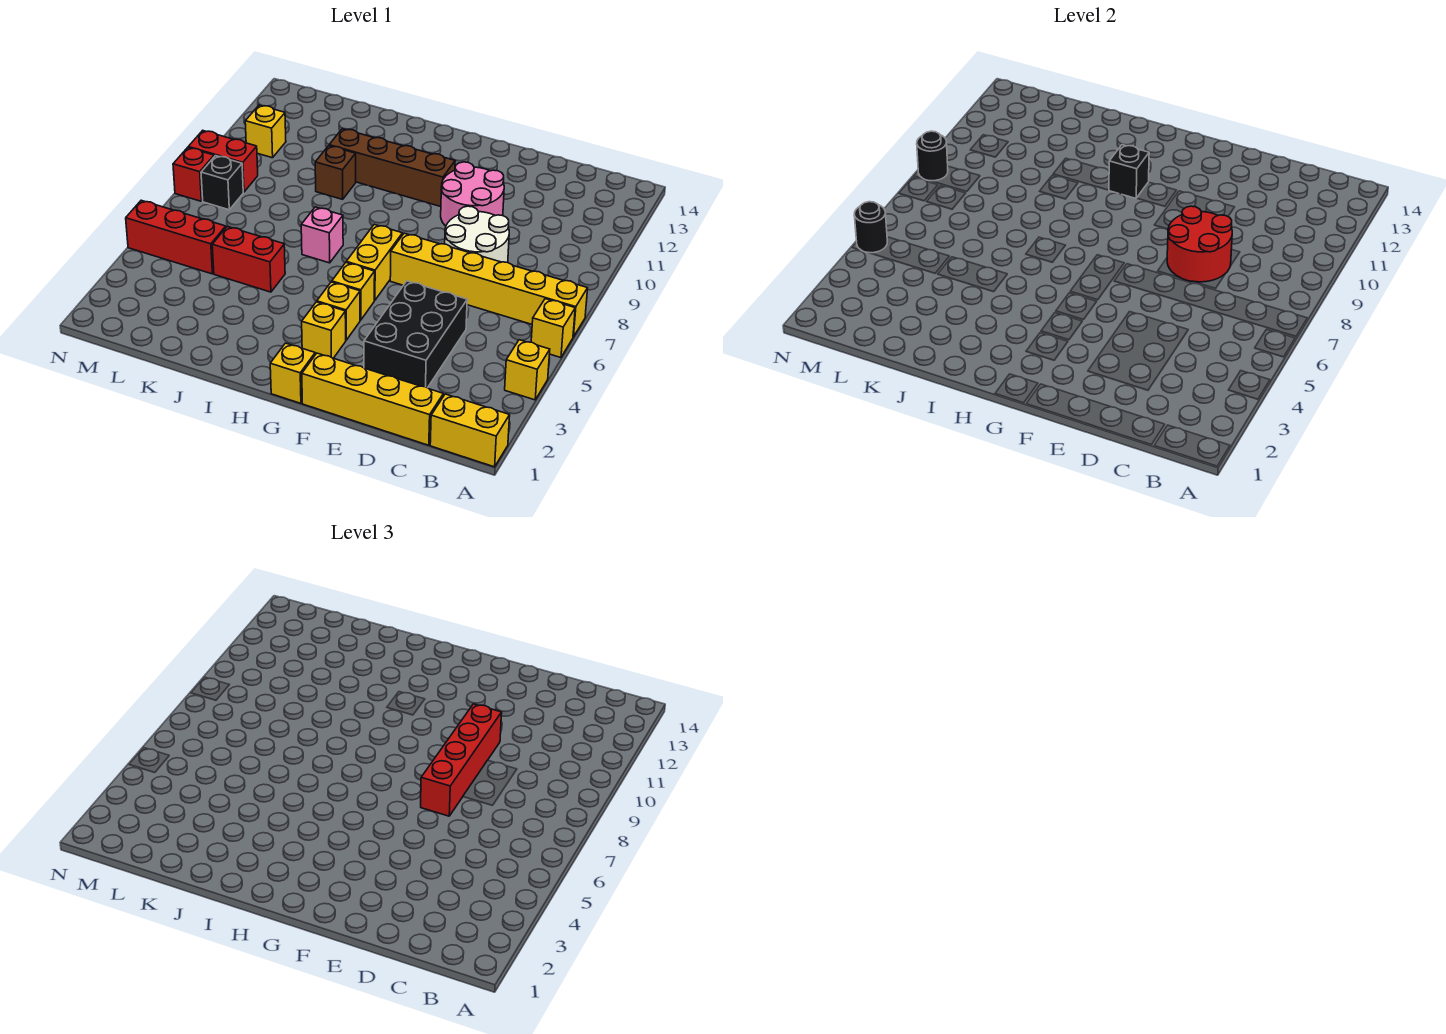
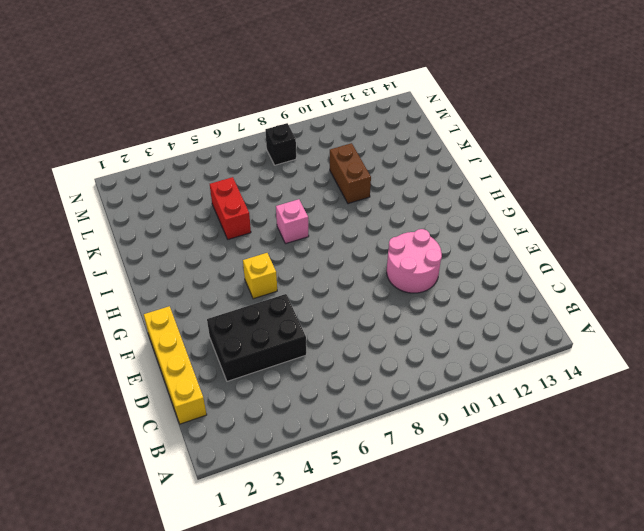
brown brick J10:K10 level 1 -> brown brick J10 level 1
none -> yellow brick A1:B1 level 1
none -> yellow brick A4 level 1
none -> yellow brick A6 level 1

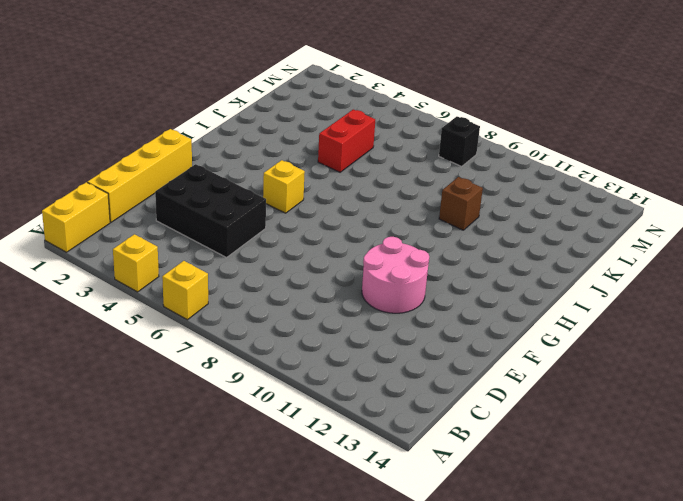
none -> yellow brick A7:F7 level 1
none -> white round brick D8:E9 level 1
none -> yellow brick G1 level 1

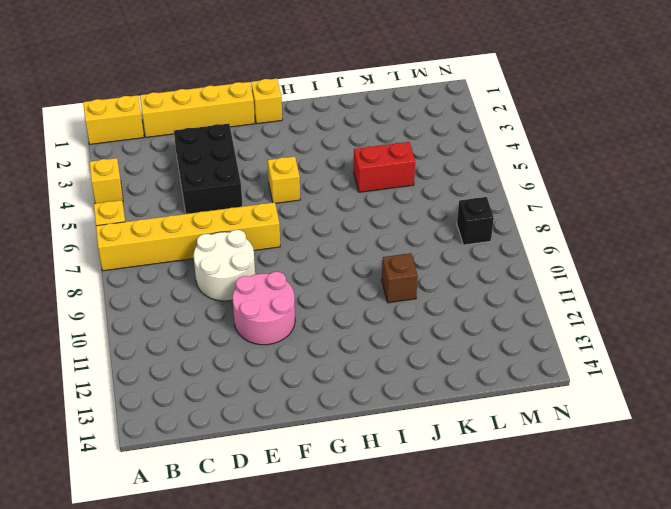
none -> yellow brick G3 level 1
none -> yellow brick G4 level 1
none -> yellow brick G6:G7 level 1

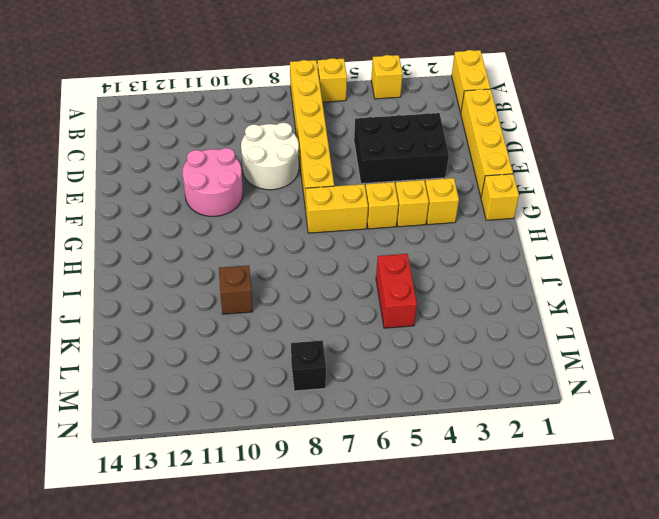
none -> brown brick G11:J11 level 1
none -> pink brick I7 level 1
none -> red brick L5:N5 level 1

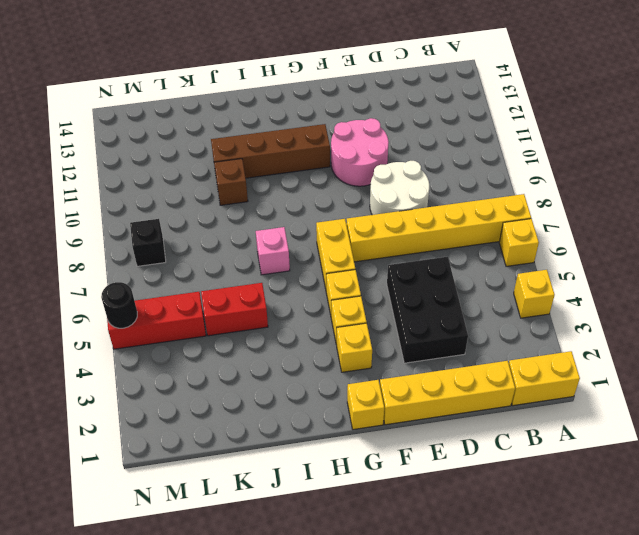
none -> red brick M9:N9 level 1
none -> yellow brick M11 level 1
none -> red brick N8 level 1

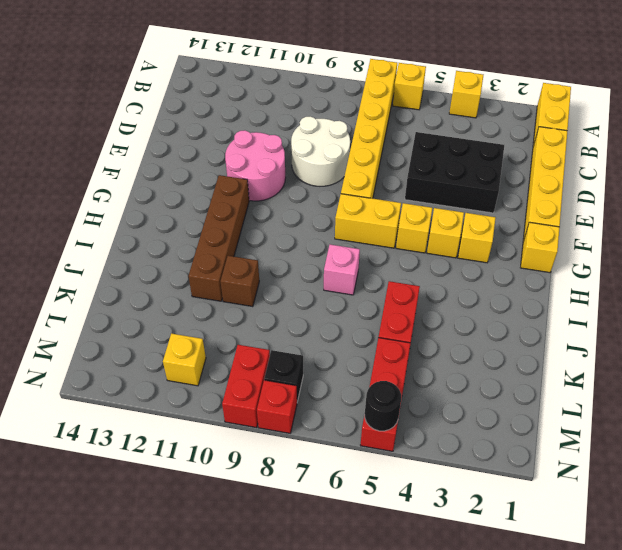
none -> red round brick D8:E9 level 2
none -> black brick H11 level 2
none -> black round brick N9 level 2

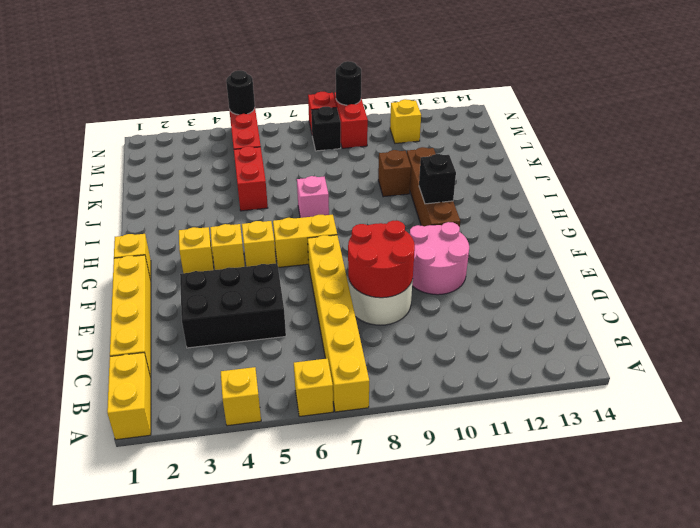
none -> red brick E7:E10 level 3

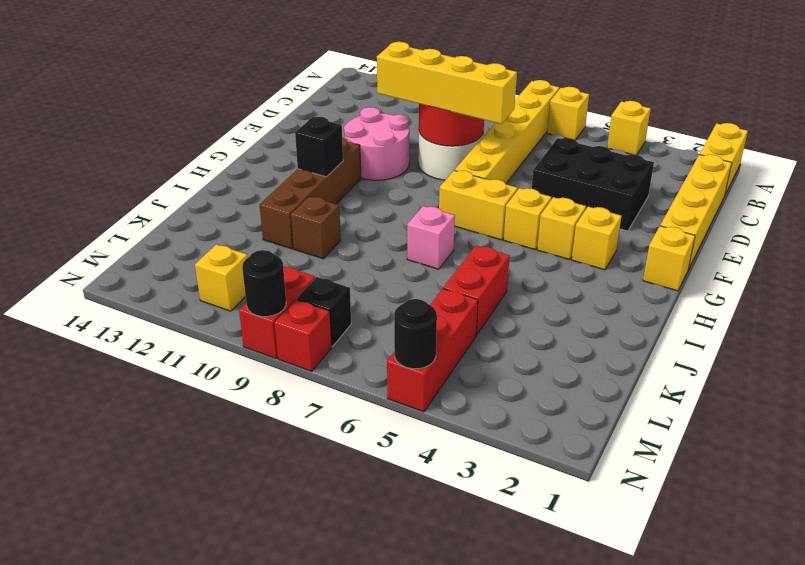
yellow brick E7:E10 level 3 -> red brick E7:E10 level 3

